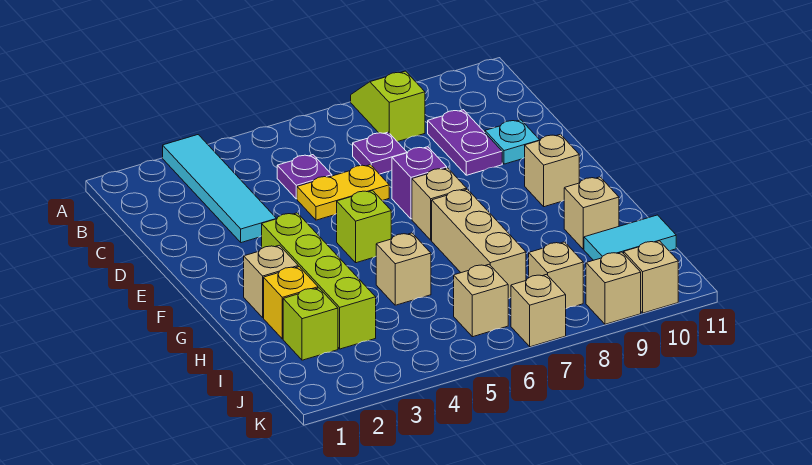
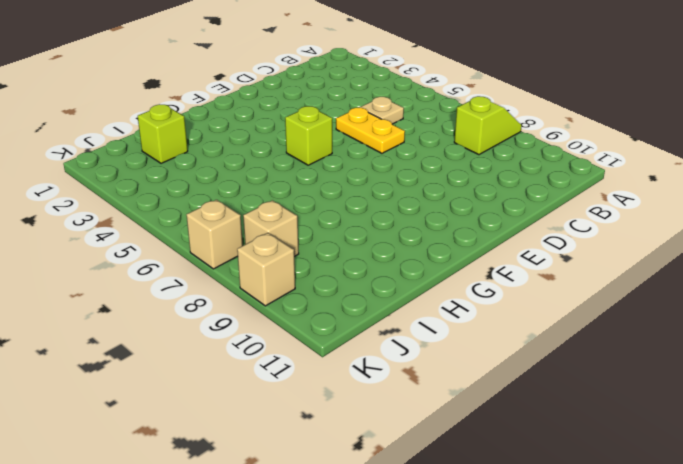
tan plate C5 level 1 -> purple plate C5 level 1
none -> cyan tile A3:D3 level 1
none -> purple plate C7 level 1
none -> purple plate C9:D9 level 1

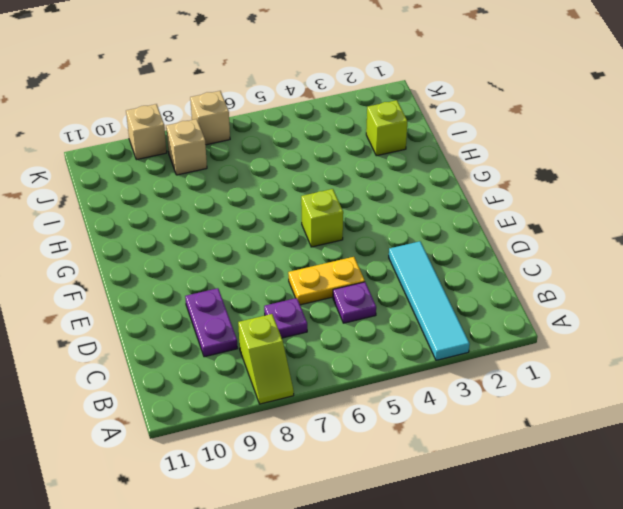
none -> cyan plate D10 level 1
none -> purple brick E7 level 1
none -> lime brick F3:I3 level 1

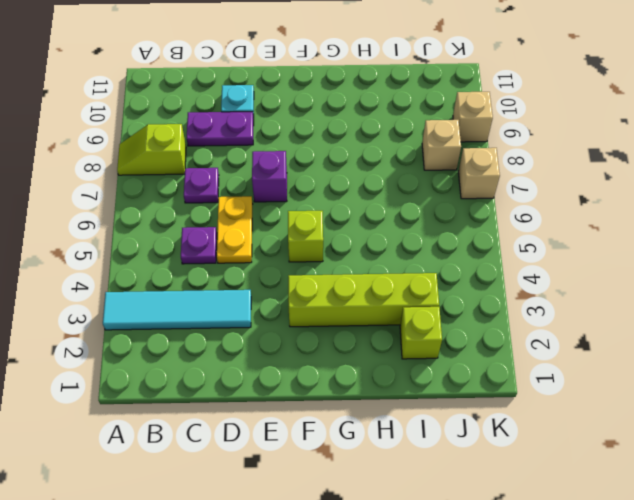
none -> tan brick F7 level 1
none -> tan brick F10 level 1
none -> tan brick G2 level 1

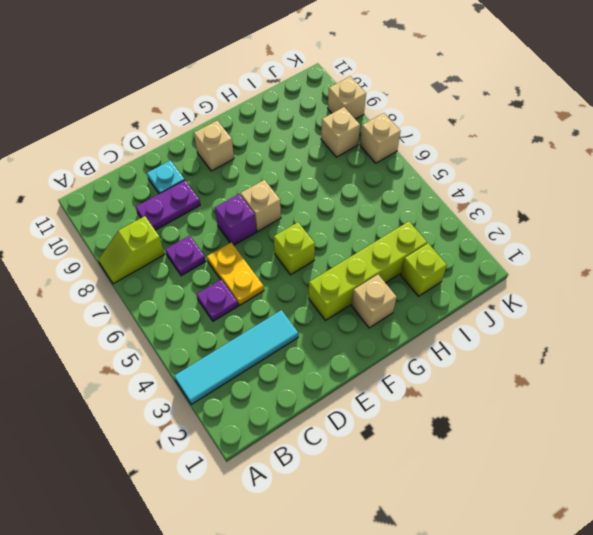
none -> tan brick G7:I7 level 1
none -> yellow brick H2 level 1
none -> tan brick H5 level 1

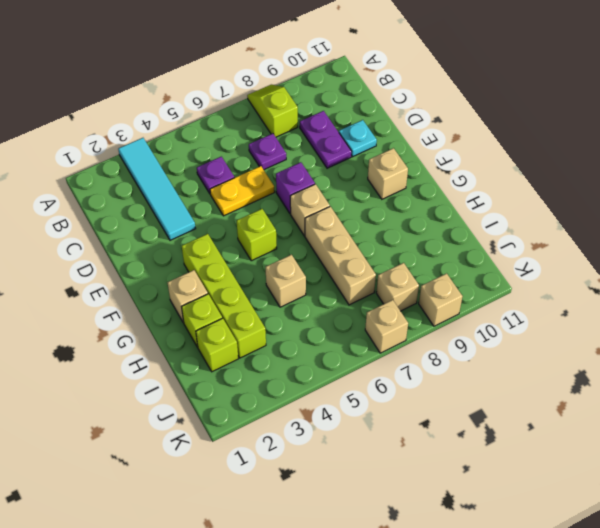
lime brick H2 level 1 -> yellow brick H2 level 1
none -> tan brick H10 level 1
none -> cyan tile I10:I11 level 1
none -> tan brick J6 level 1

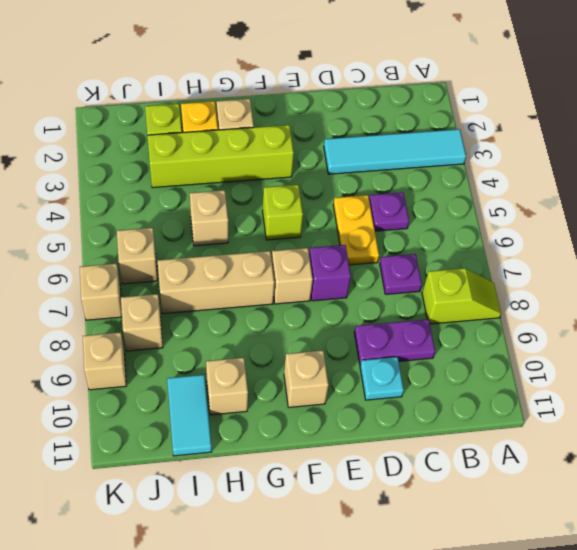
none -> tan brick K10 level 1

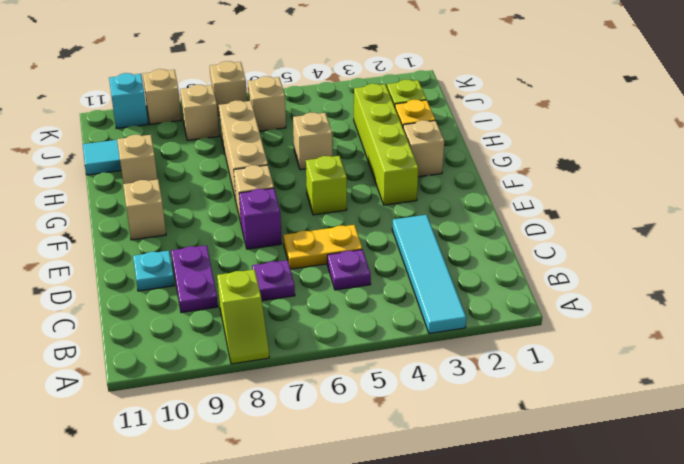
cyan brick K10 level 1 -> tan brick K10 level 1

